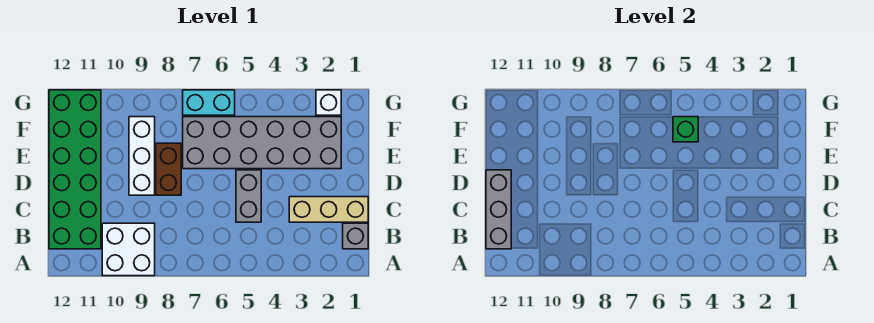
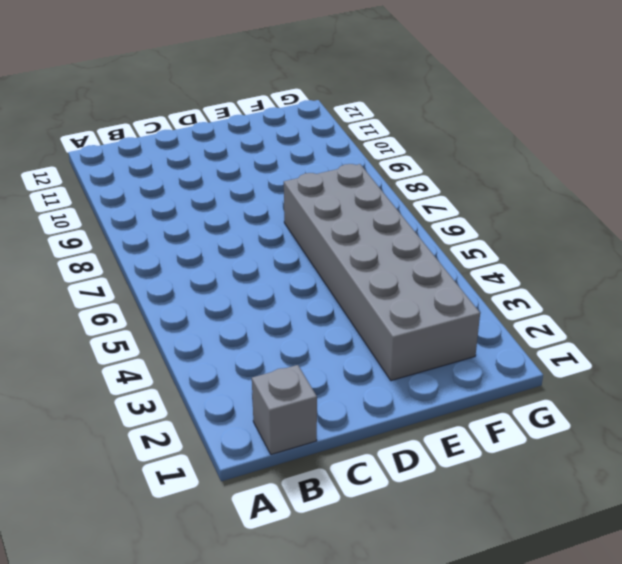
none -> white brick A9:B10 level 1
none -> green brick B11:G12 level 1
none -> tan brick C1:C3 level 1

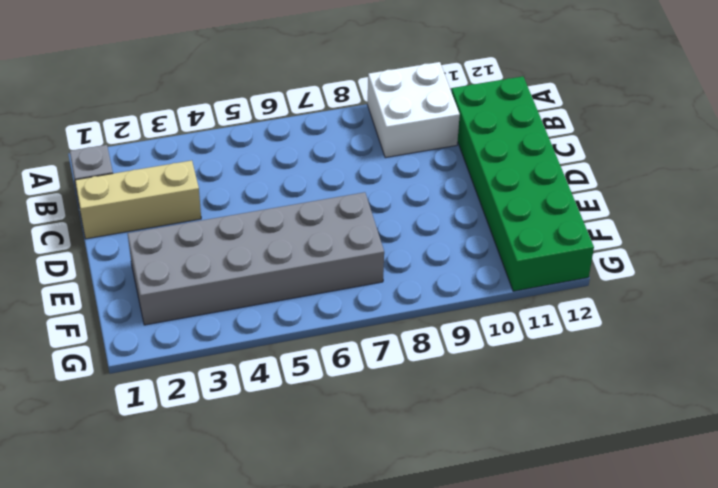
none -> grey brick C5:D5 level 1
none -> brown brick D8:E8 level 1
none -> white brick D9:F9 level 1

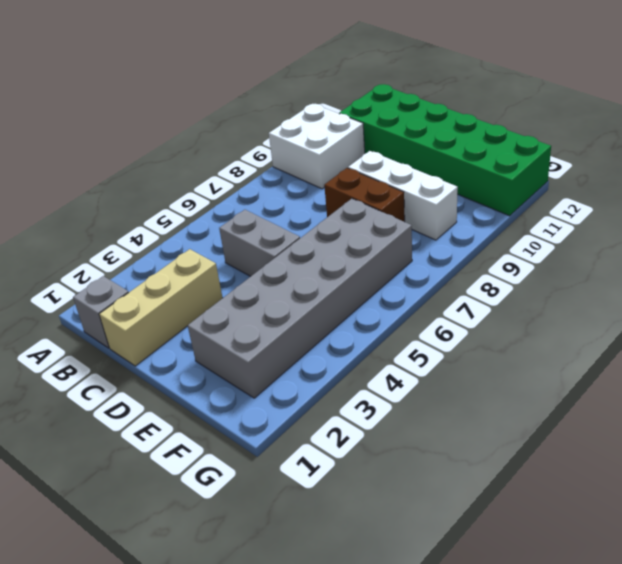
none -> white brick G2 level 1
none -> cyan brick G6:G7 level 1
none -> grey brick B12:D12 level 2

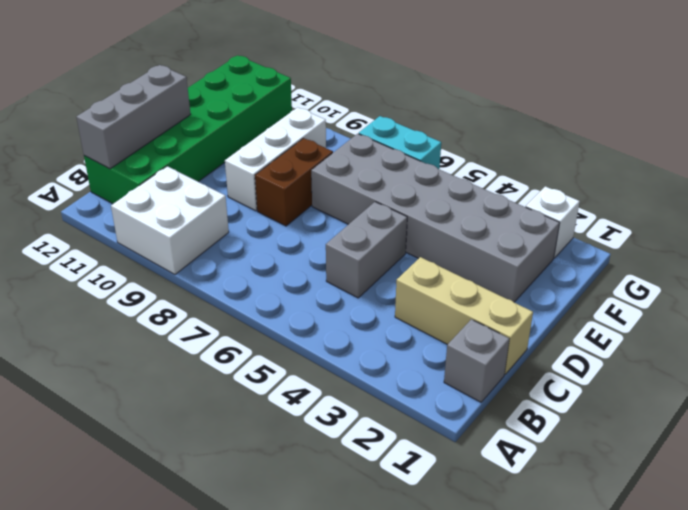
none -> green brick F5 level 2

